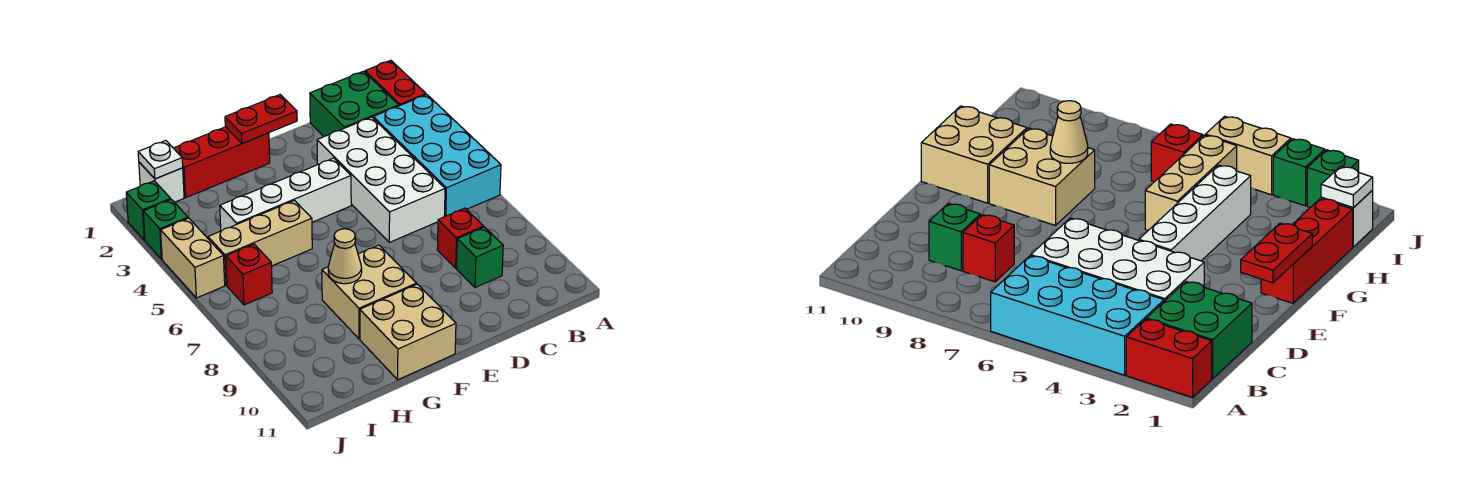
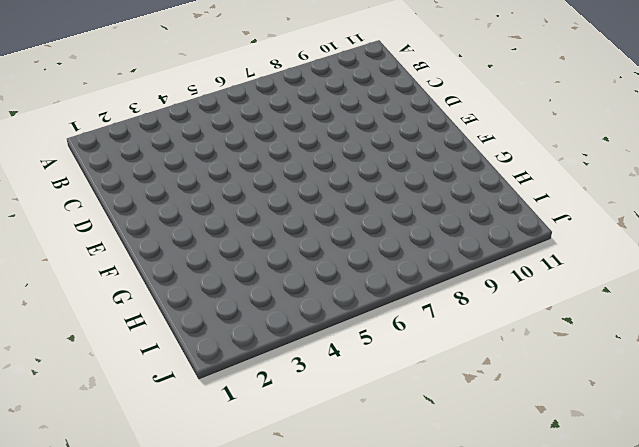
none -> red brick A1:A2 level 1
none -> cyan brick A3:B6 level 1
none -> green brick B1:C2 level 1

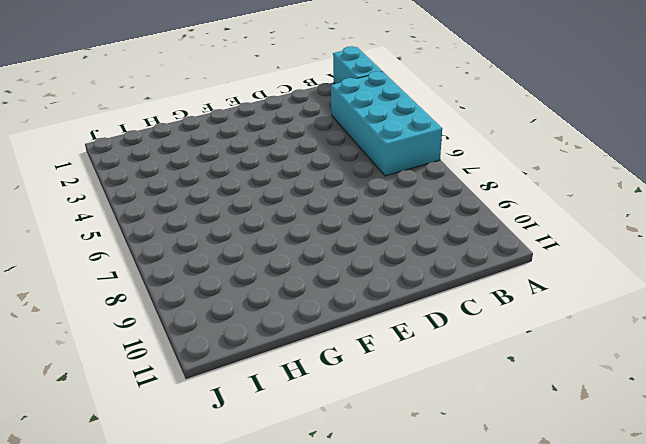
cyan brick A1:A2 level 1 -> red brick A1:A2 level 1
none -> green brick B1:C2 level 1
none -> white brick C3:D6 level 1
none -> red brick C8 level 1

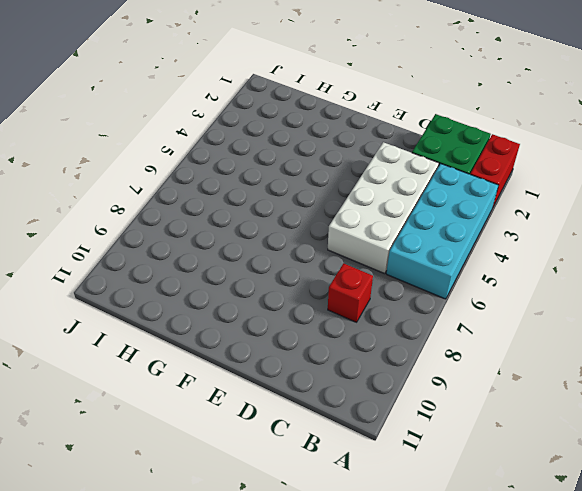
none -> green brick C9 level 1
none -> white brick E4:H4 level 1
none -> red brick F1:H1 level 1

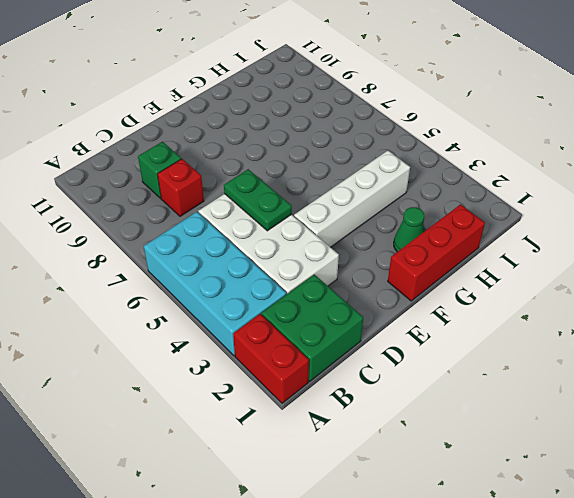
green plate D5:D6 level 2 -> none
green cone G2 level 1 -> none
none -> tan brick F8:G9 level 1
none -> tan brick F10:G11 level 1
none -> tan brick G5:I5 level 1

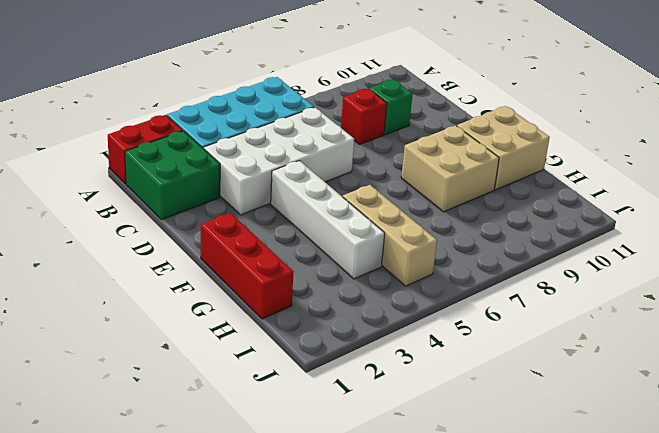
none -> white brick I1 level 1
none -> red brick I6 level 1
none -> green brick J2 level 1

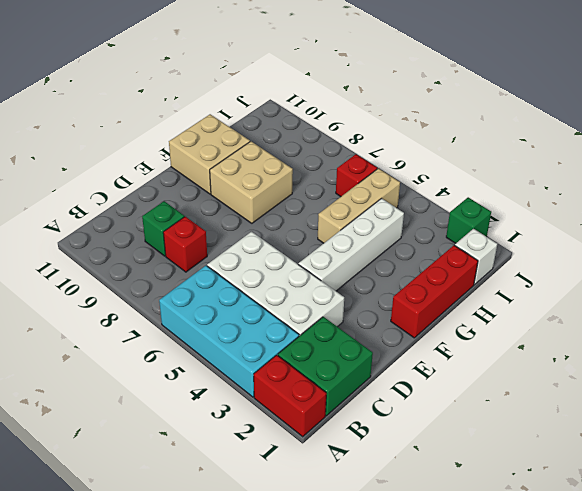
none -> green brick J3 level 1
none -> tan brick J4:J5 level 1
none -> red plate E1:F1 level 2

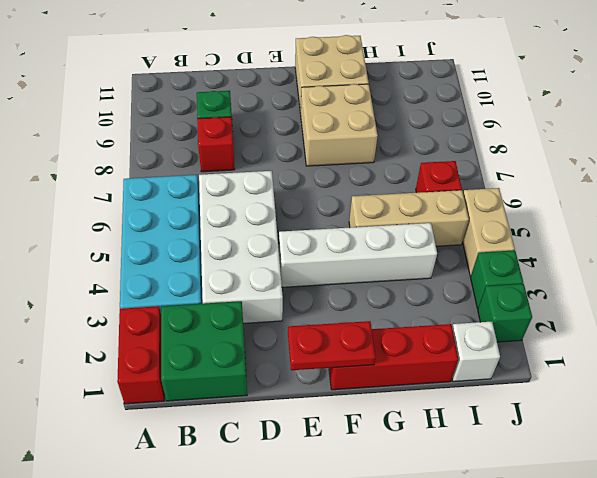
none -> tan cone G8 level 2
none -> white plate I1 level 2

